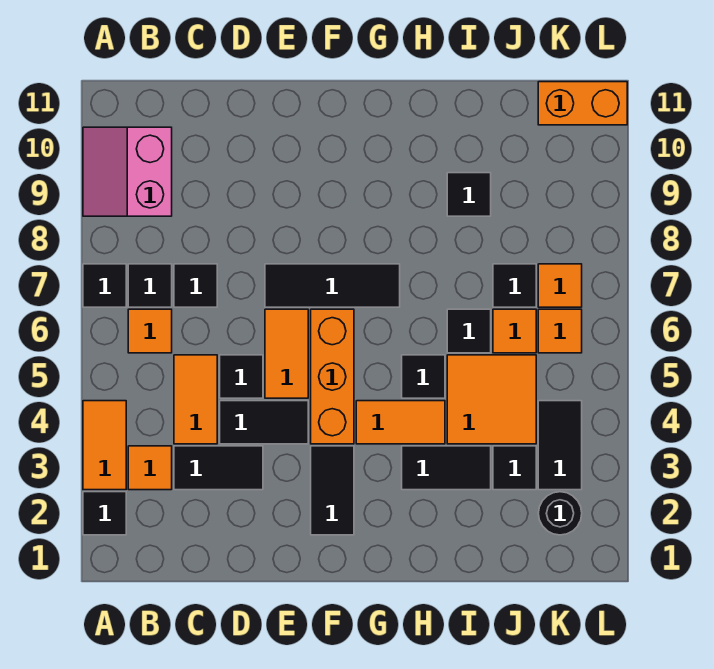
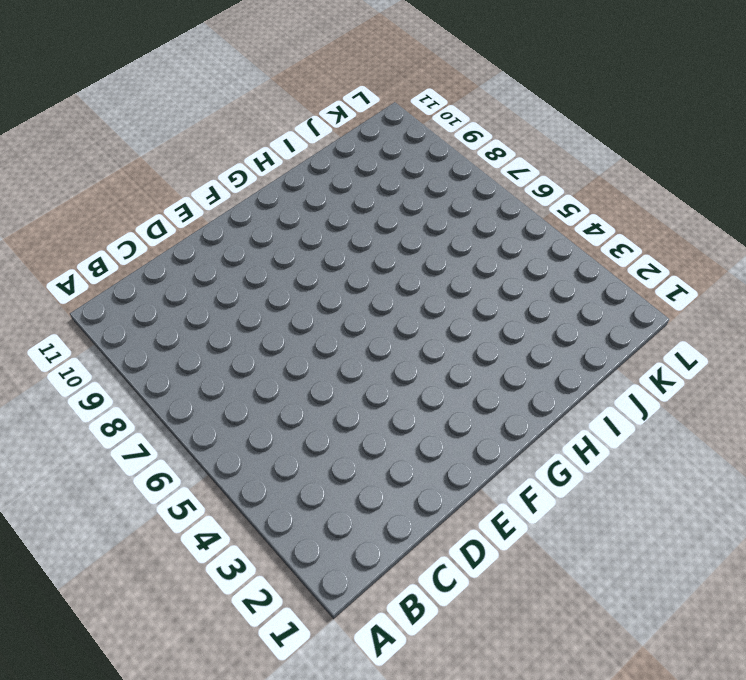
none -> black tile A2 level 1
none -> orange tile A3:A4 level 1
none -> black tile A7 level 1
none -> pink slope A9:B10 level 1 top B

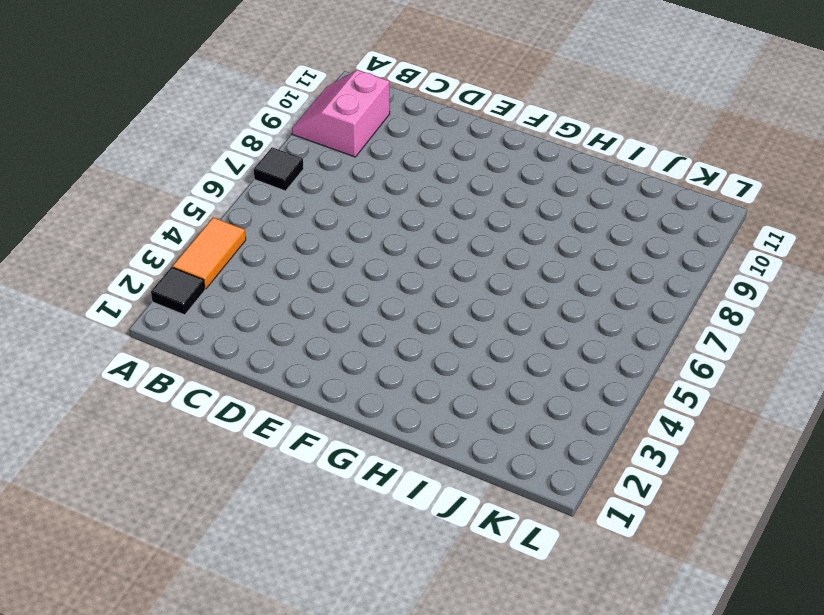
none -> orange tile B3 level 1
none -> orange tile B6 level 1
none -> black tile B7 level 1
none -> black tile C3:D3 level 1

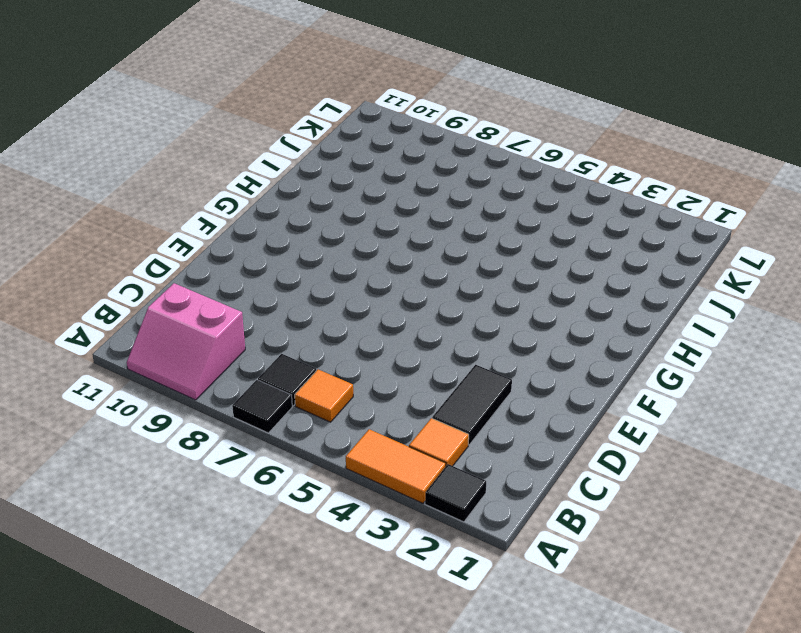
none -> orange tile C4:C5 level 1
none -> black tile C7 level 1
none -> black tile D4:E4 level 1
none -> black tile D5 level 1

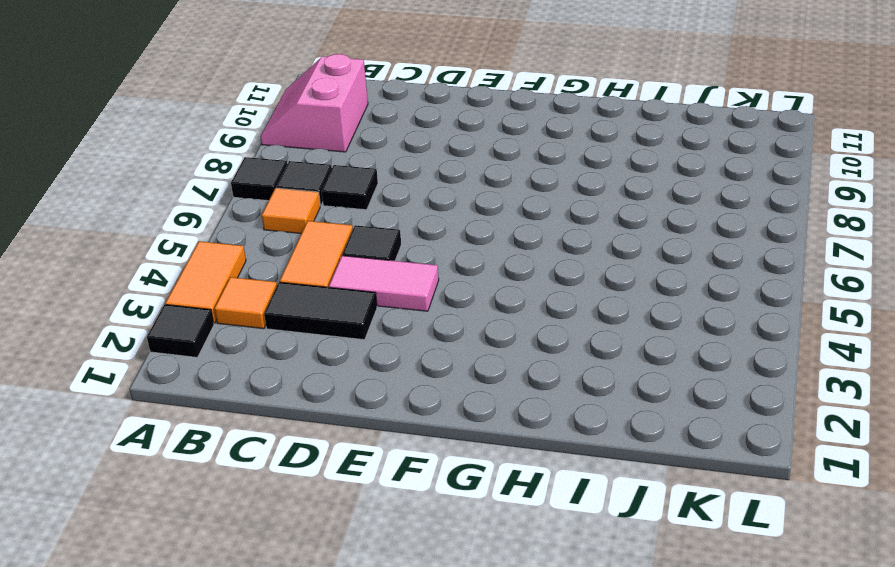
pink tile D4:E4 level 1 -> black tile D4:E4 level 1
none -> orange tile E5:E6 level 1
none -> black tile E7:G7 level 1
none -> black tile F2:F3 level 1
none -> orange brick F4:F6 level 1

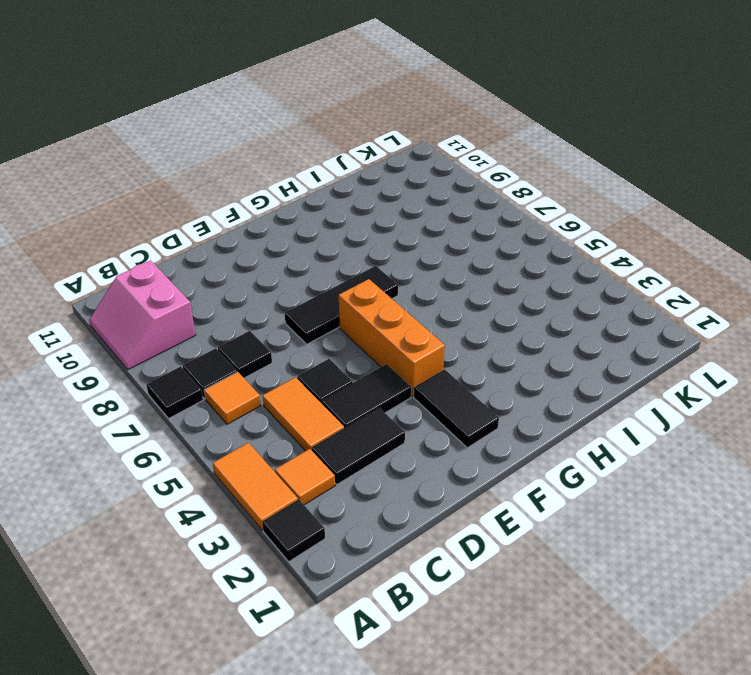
none -> orange tile E5:E6 level 1
none -> orange tile G4:H4 level 1
none -> black tile H3:I3 level 1
none -> black tile H5 level 1

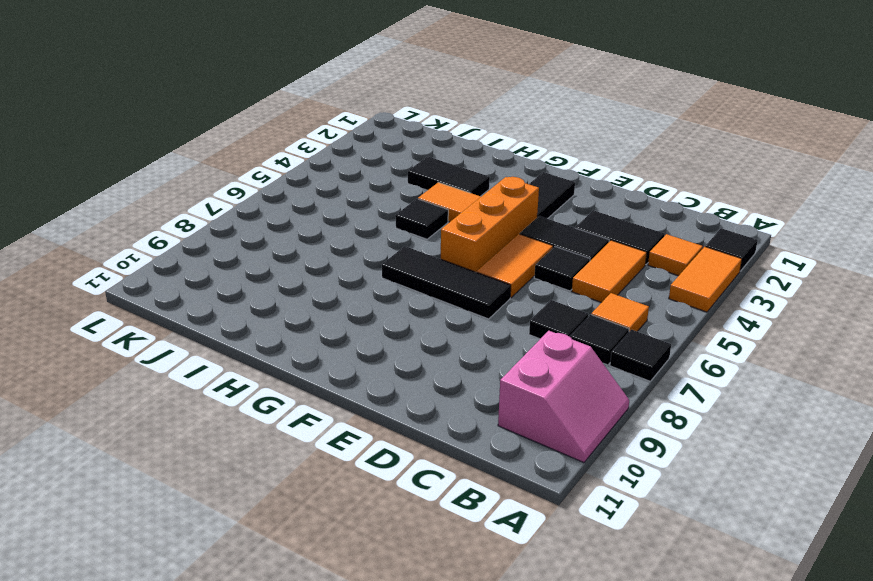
none -> orange tile I4:J5 level 1
none -> black tile I6 level 1
none -> black tile I9 level 1
none -> black tile J3 level 1

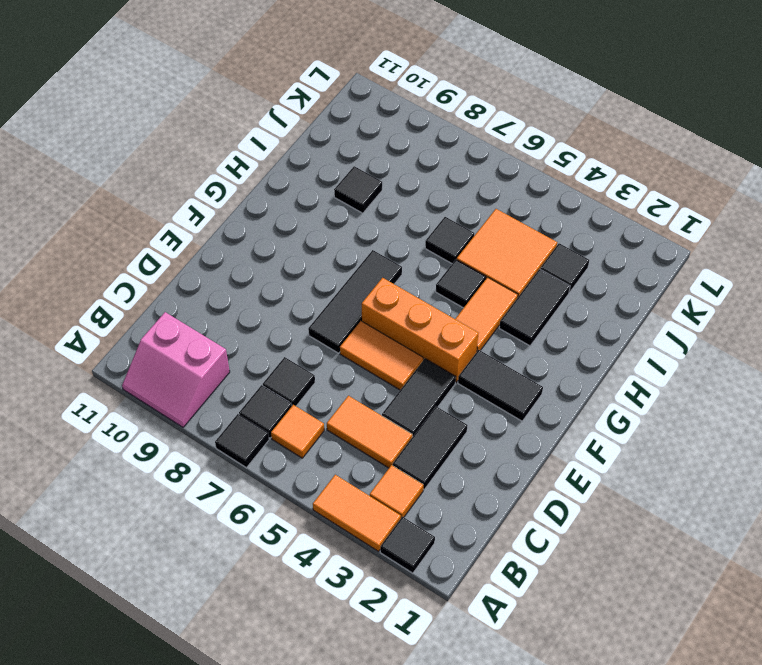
none -> black tile D5 level 1
none -> orange tile J6 level 1
none -> black tile J7 level 1
none -> black round brick K2 level 1

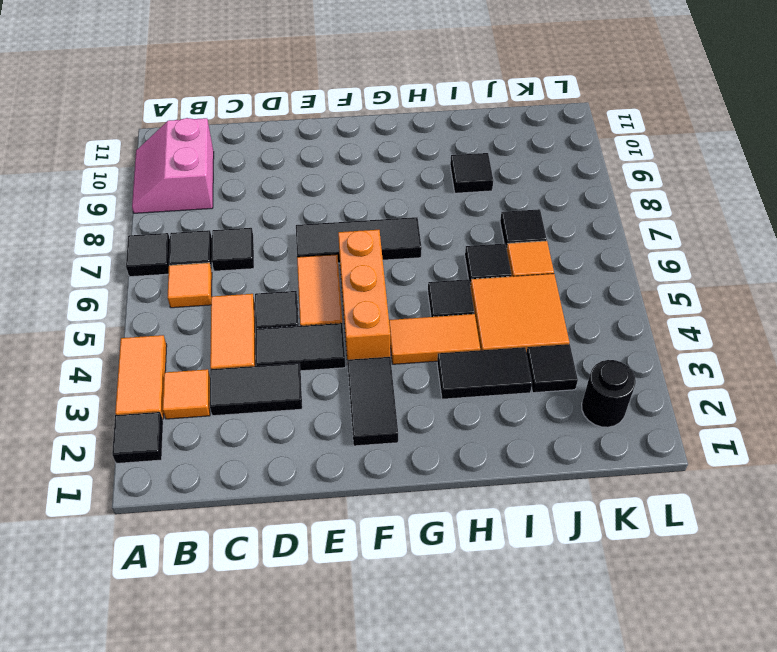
none -> black tile K3:K4 level 1
none -> orange tile K6 level 1
none -> orange tile K7 level 1
none -> orange brick K11:L11 level 1

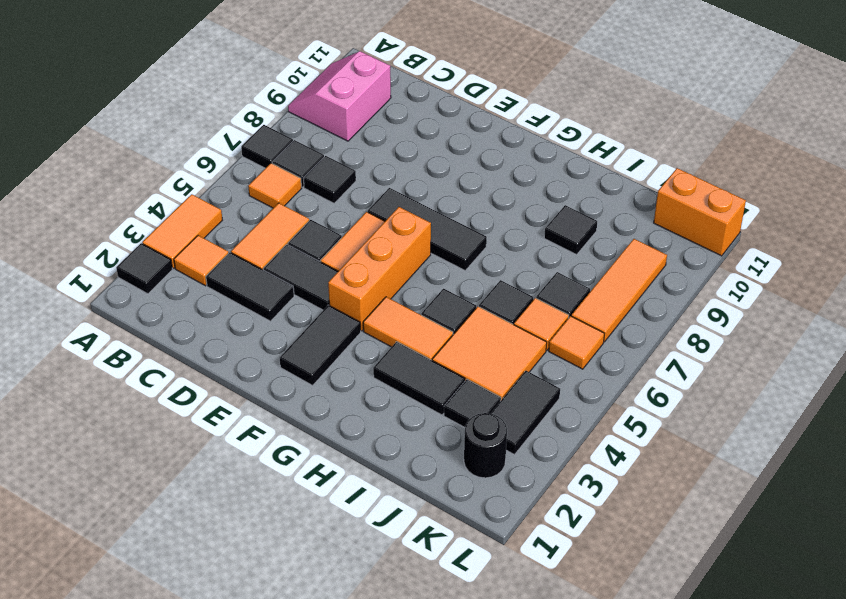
orange tile K7:K9 level 1 -> orange tile K7 level 1

